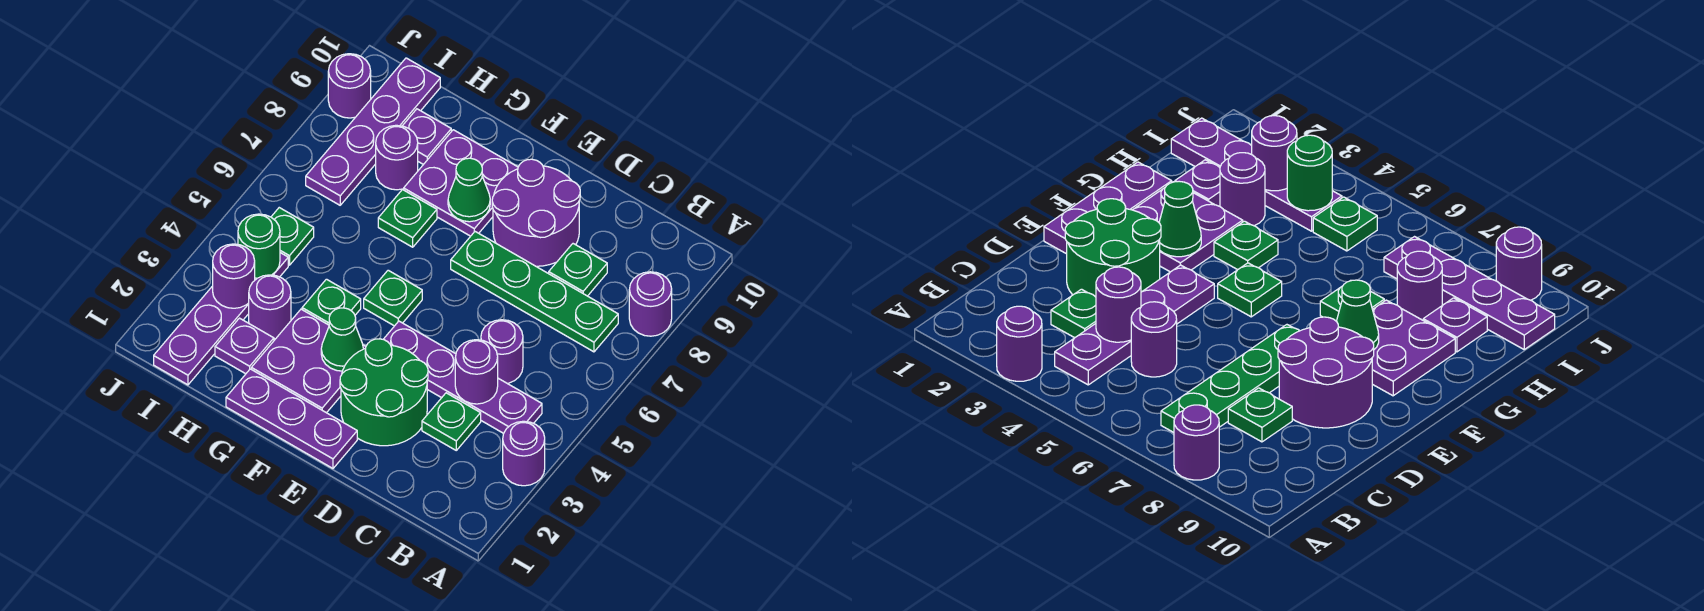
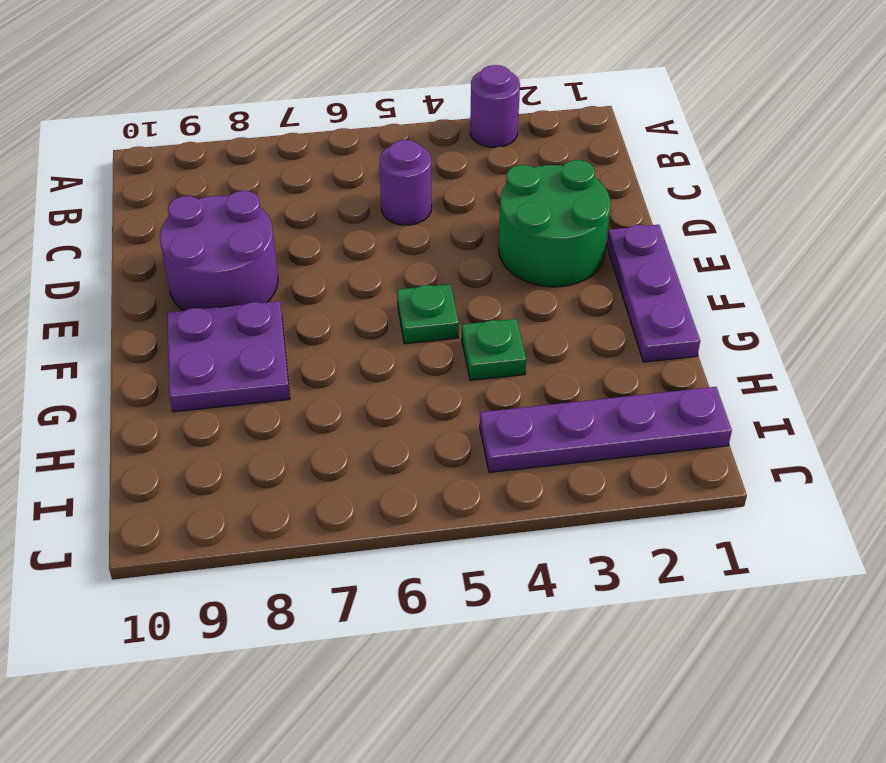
none -> purple round brick A8 level 1
none -> purple plate B4:E4 level 1
none -> green plate B7:E7 level 1

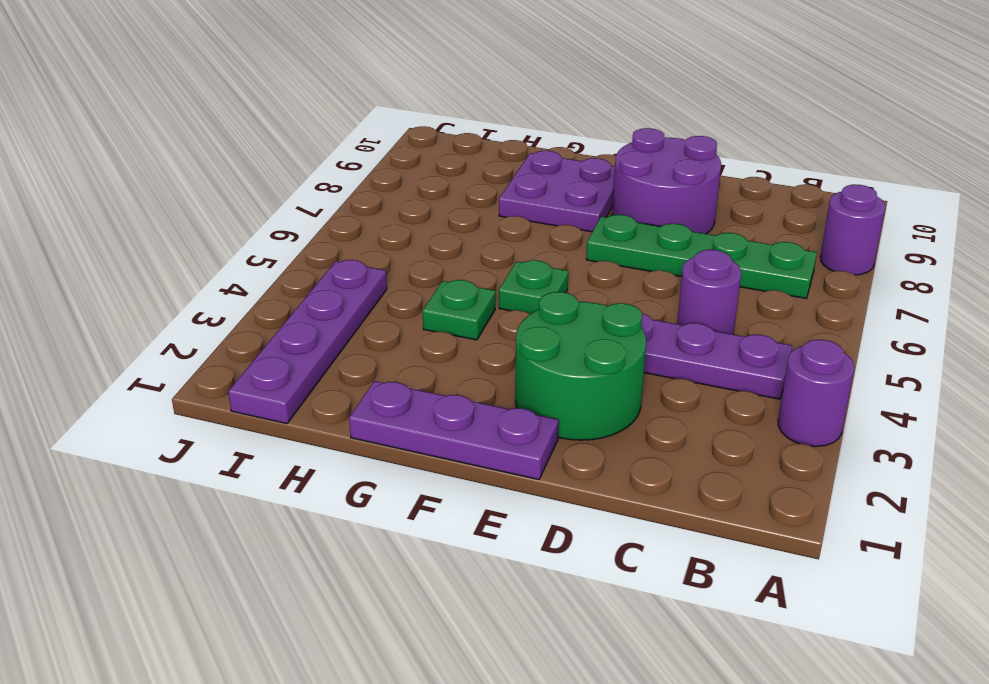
none -> green plate C3 level 1
none -> green plate C8 level 1
none -> purple plate F2:G3 level 1

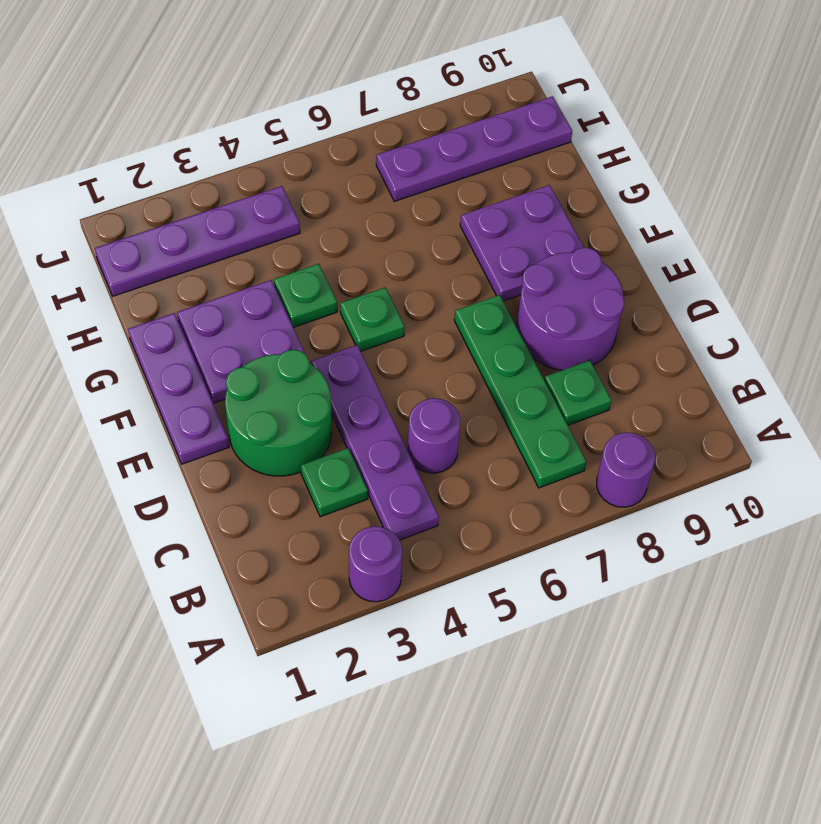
none -> green plate G7 level 1
none -> purple plate H2 level 1
none -> purple round brick H3 level 1

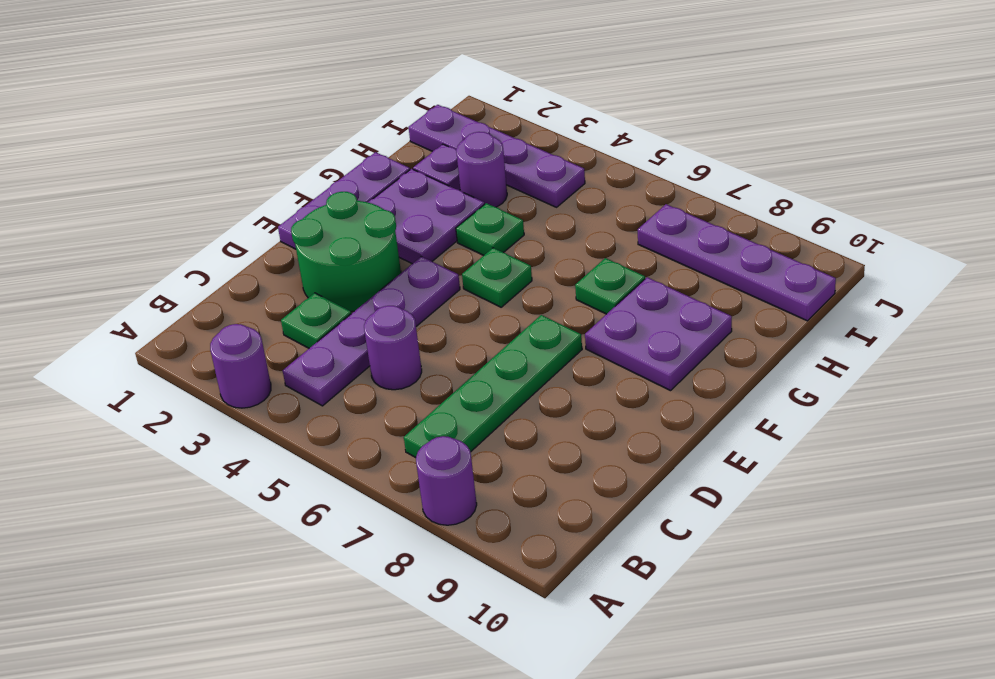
none -> green plate C8 level 1
none -> purple round brick D8:E9 level 1
none -> purple round brick H8 level 1

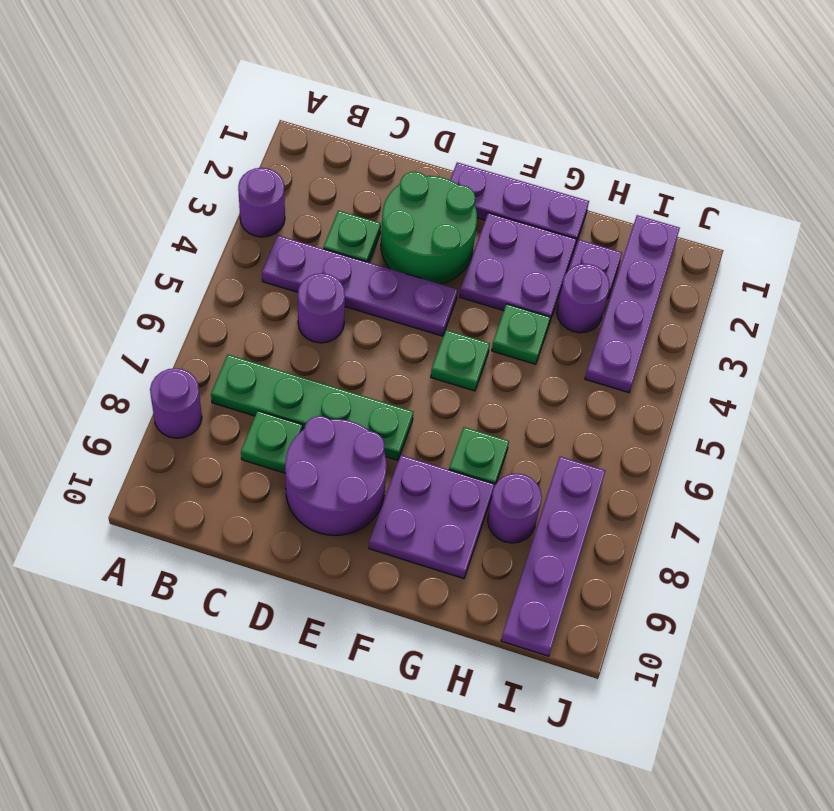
none -> purple plate H9 level 1
none -> green plate I5 level 1
none -> purple round brick J9 level 1

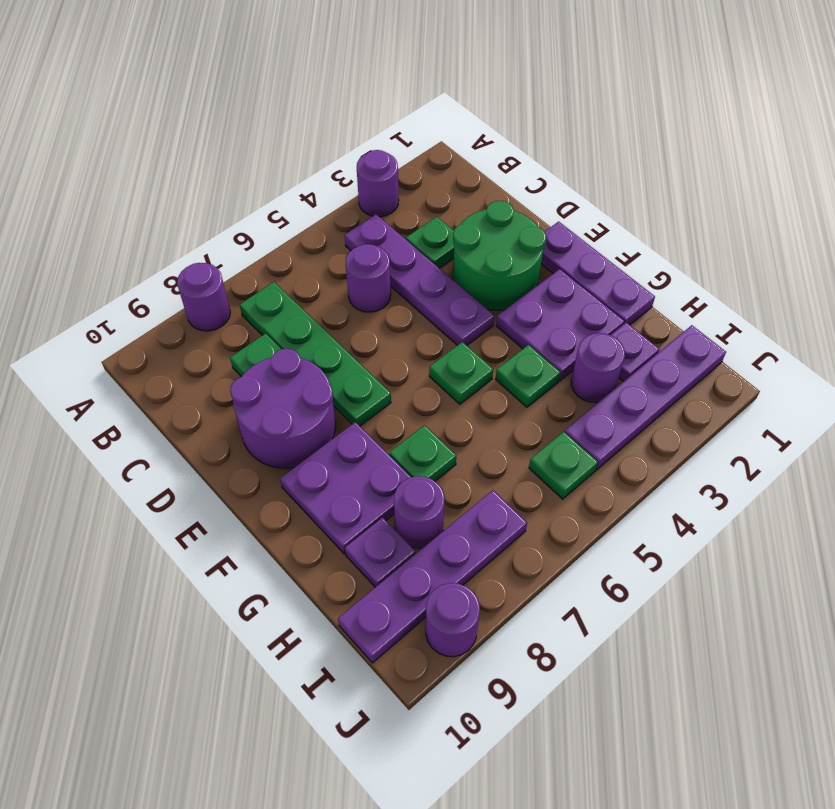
none -> purple round brick C4 level 2
none -> green cone F3 level 2
none -> green cone F8 level 2

